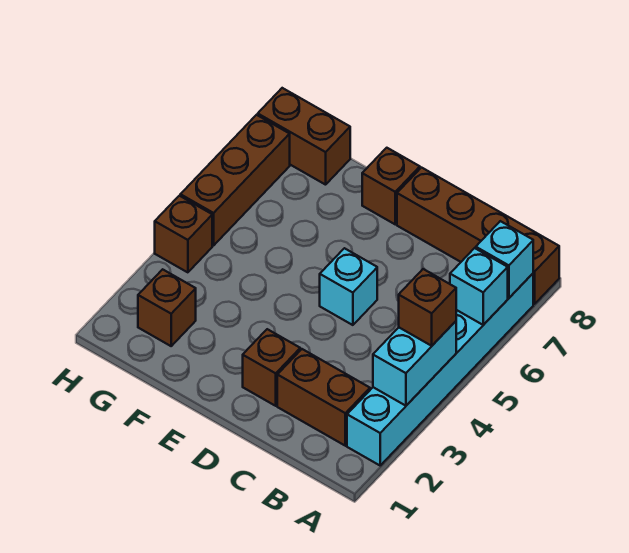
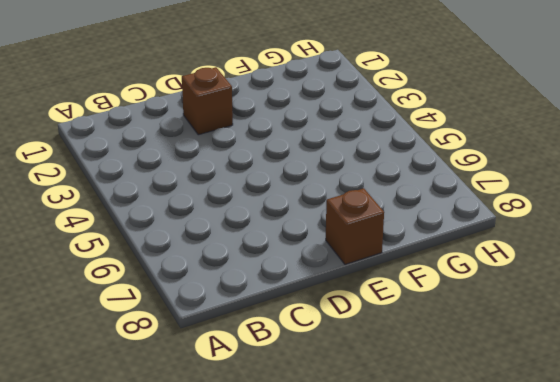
none -> cyan brick A2:A7 level 1
none -> brown brick A8:D8 level 1
none -> brown brick B2:C2 level 1

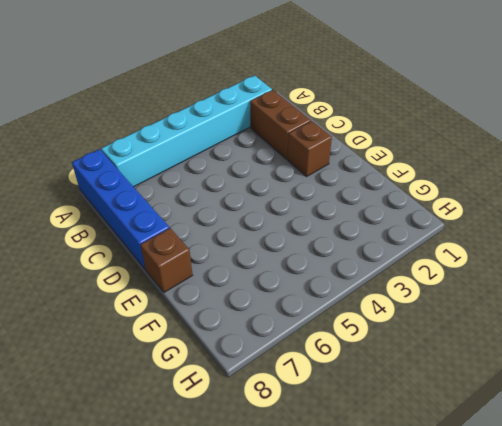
blue brick A8:D8 level 1 -> brown brick A8:D8 level 1
none -> cyan brick D5 level 1
none -> brown brick G2 level 1
none -> brown brick G8:H8 level 1

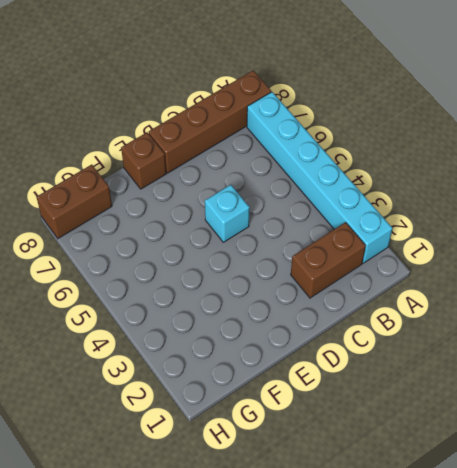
none -> brown brick D2 level 1
none -> brown brick G2 level 1
none -> brown brick H4 level 1

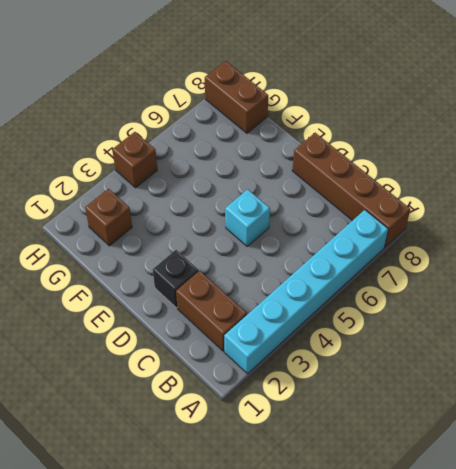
black brick D2 level 1 -> brown brick D2 level 1
none -> brown brick E8 level 1
none -> brown brick H5:H7 level 1
none -> cyan brick A3:A4 level 2

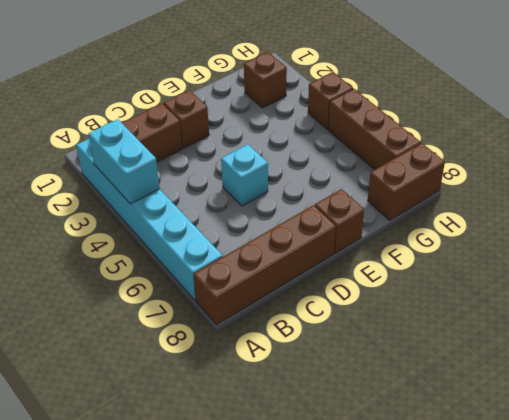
none -> cyan brick A6 level 2
none -> cyan brick A7 level 2
none -> brown brick A4 level 3

